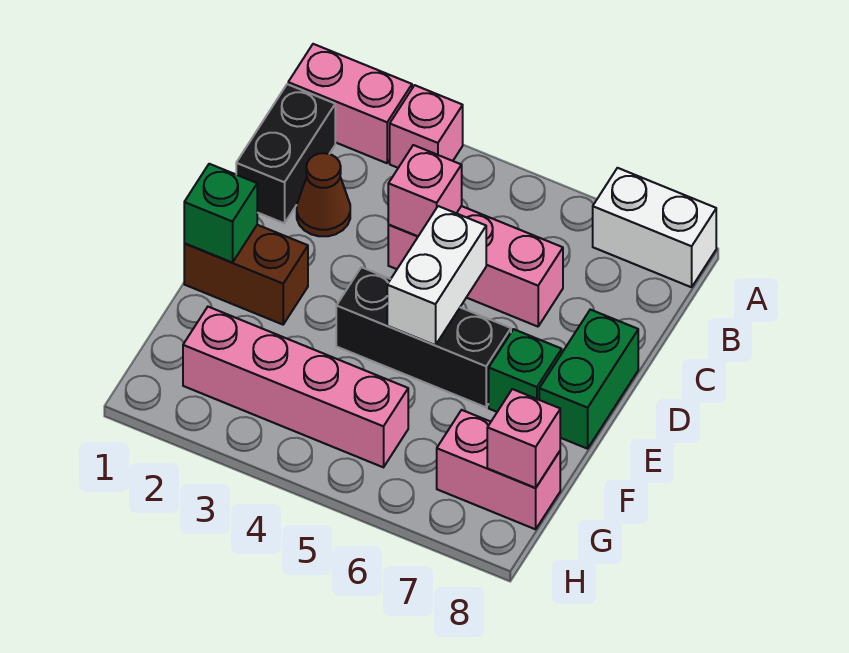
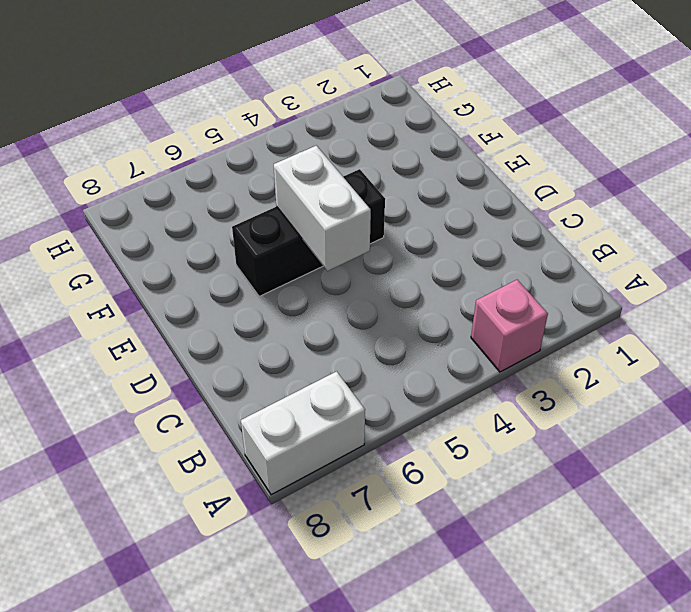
none -> pink brick A1:A2 level 1
none -> black brick B1:C1 level 1
none -> brown cone C2 level 1

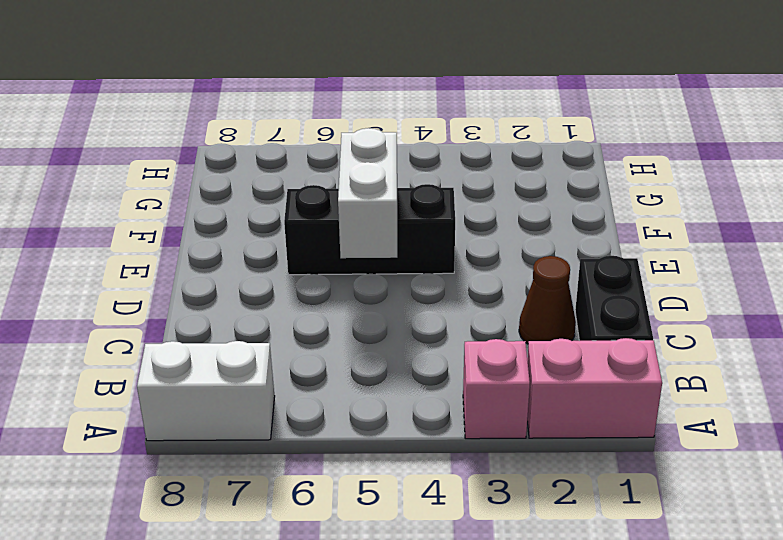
none -> pink brick C4:C6 level 1
none -> green brick D8:E8 level 1
none -> brown brick E1:E2 level 1

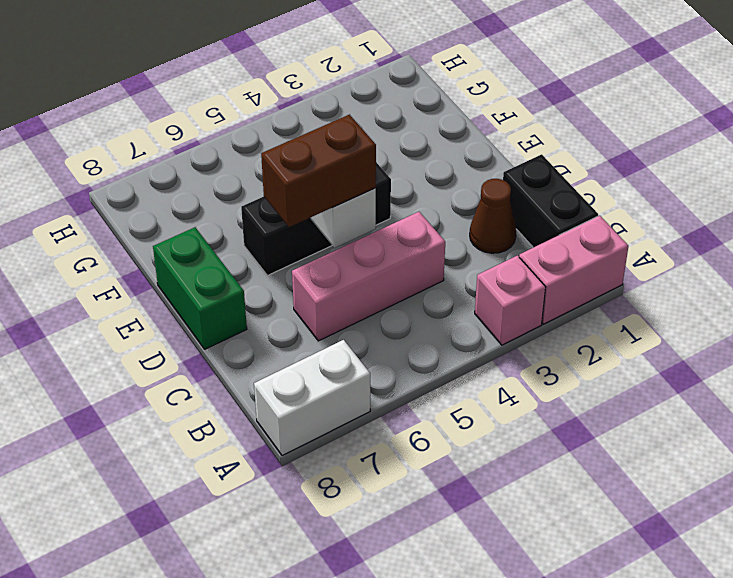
brown brick D5:D6 level 3 -> brown brick E1:E2 level 1
none -> green brick E7 level 1
none -> pink brick G2:G5 level 1
none -> pink brick G7:G8 level 1

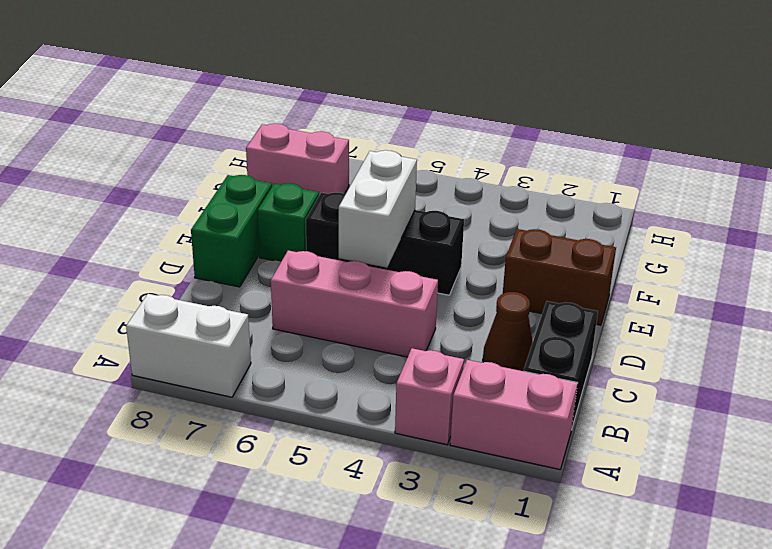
none -> pink brick G2:G5 level 1
none -> pink brick C4 level 2
none -> green brick E1 level 2

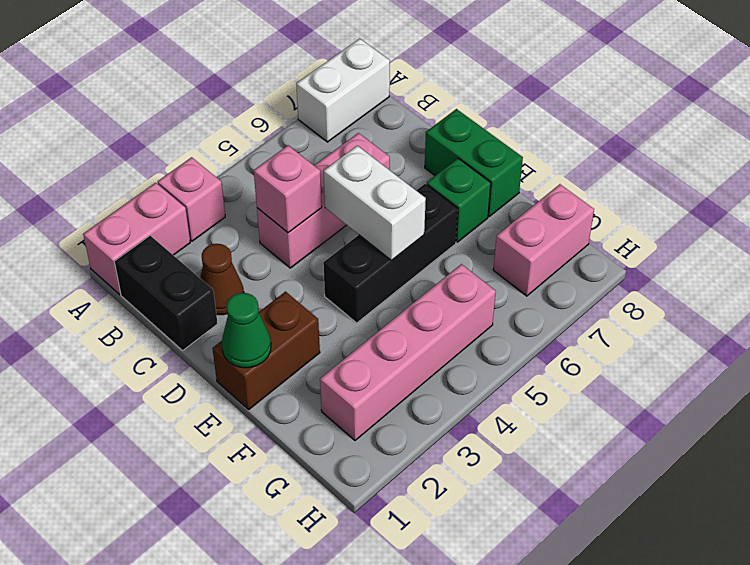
green cone E1 level 2 -> green brick E1 level 2
none -> pink brick G8 level 2

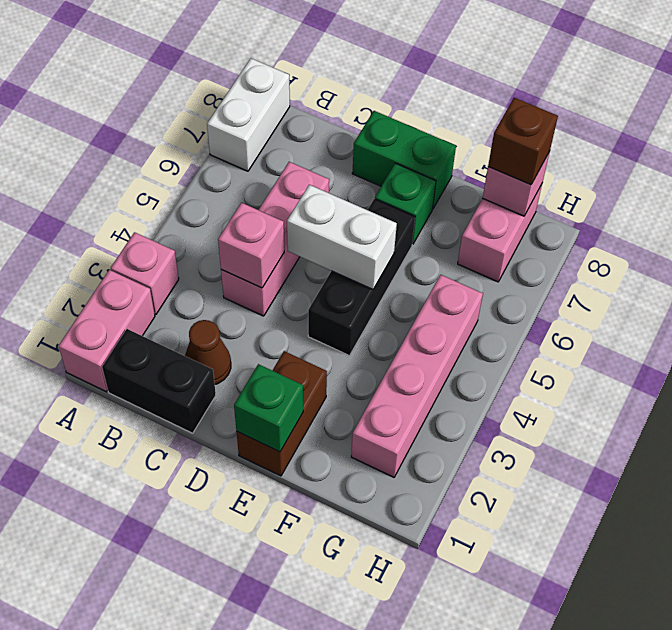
brown brick G8 level 3 -> none

